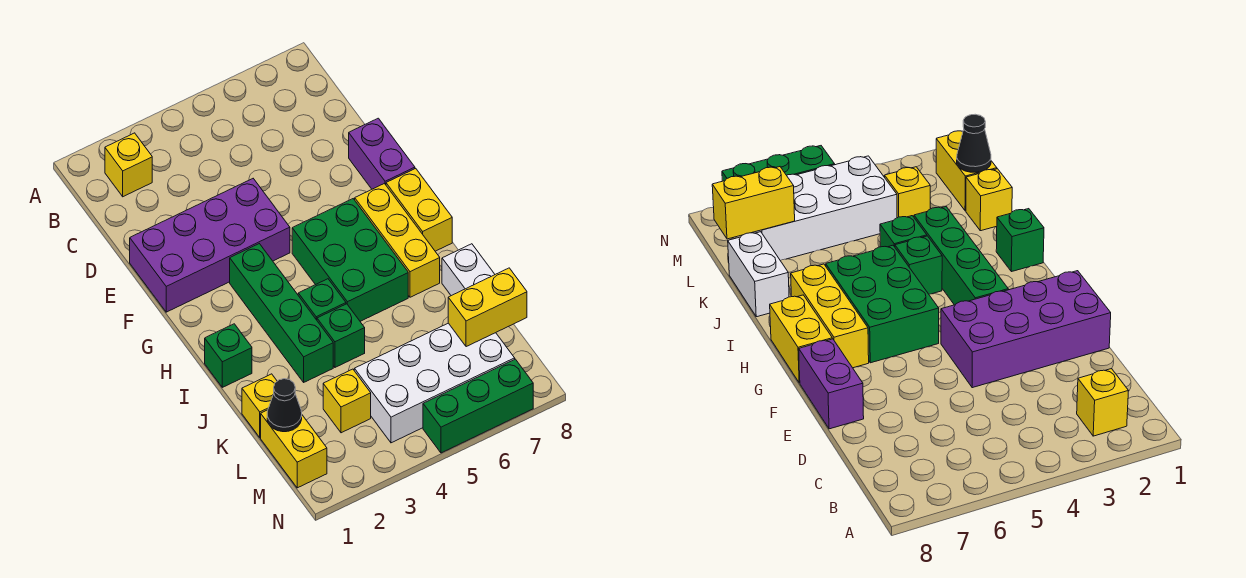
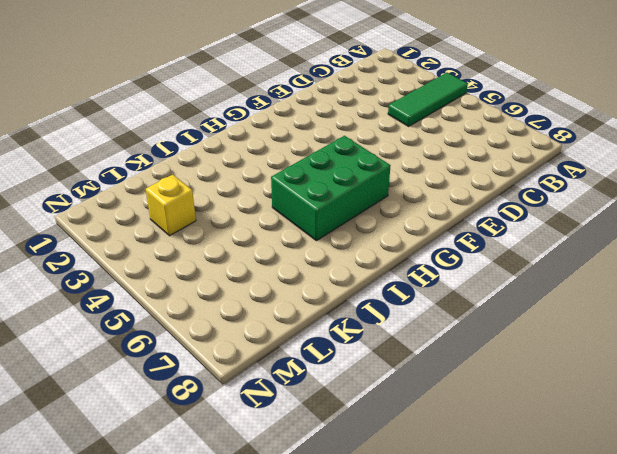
green tile A4:C4 level 1 -> none
none -> yellow brick B2 level 1
none -> purple brick E1:F4 level 1
none -> purple brick E8:F8 level 1

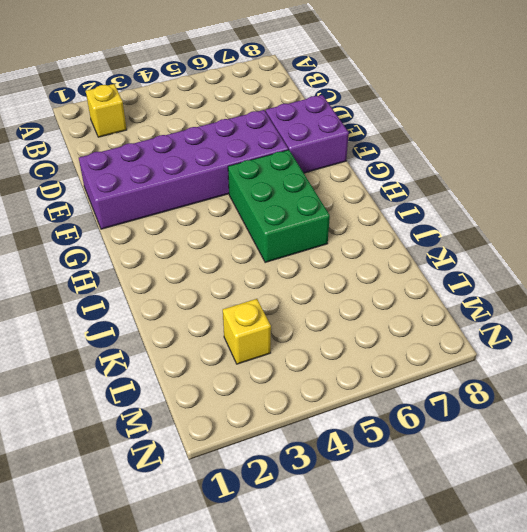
purple brick E1:F6 level 1 -> purple brick E1:F4 level 1
purple brick E7:F8 level 1 -> purple brick E8:F8 level 1
none -> green brick G3:J3 level 1
none -> yellow brick G7:I7 level 1
none -> yellow brick G8:H8 level 1

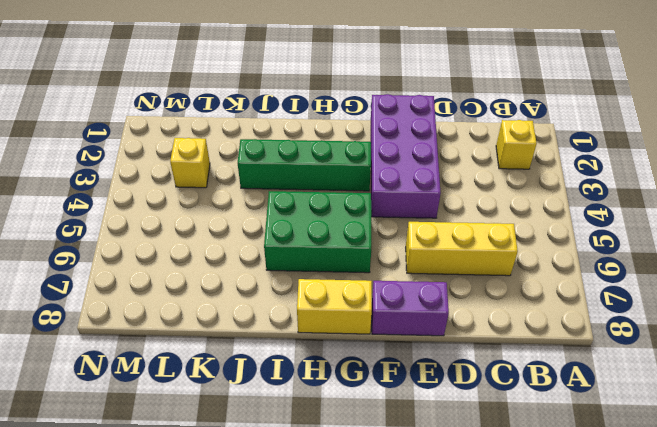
yellow brick C6:E6 level 1 -> yellow brick G7:I7 level 1
none -> green brick I1 level 1
none -> green brick I4 level 1
none -> green brick J4 level 1

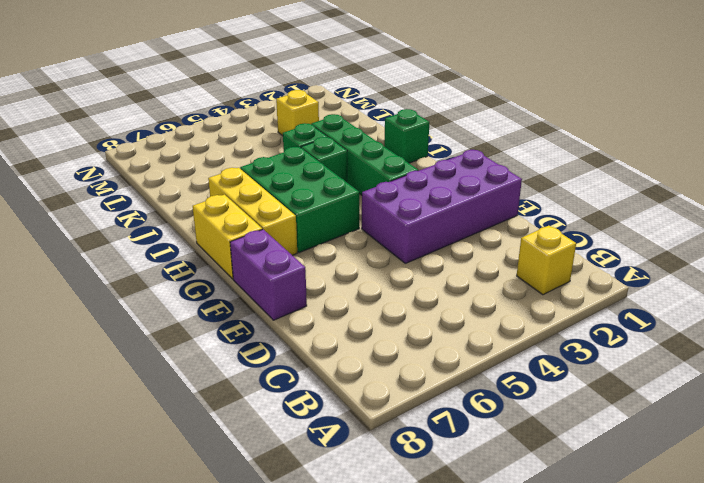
none -> white brick J8:K8 level 1
none -> yellow brick K1 level 1
none -> yellow brick L1:M1 level 1

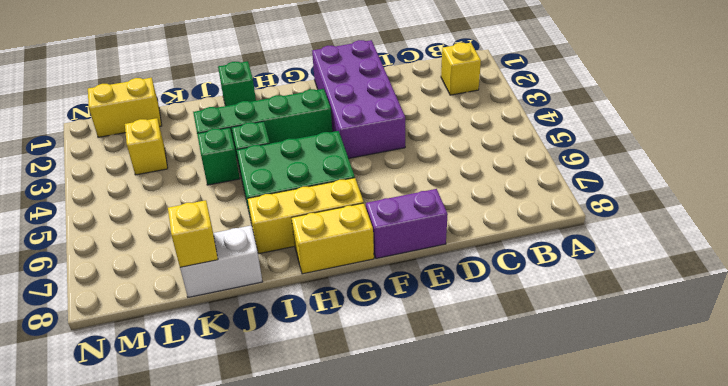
yellow brick K8 level 2 -> yellow brick K1 level 1
none -> white brick L4:M7 level 1
none -> green brick N5:N7 level 1
none -> black cone L1 level 2

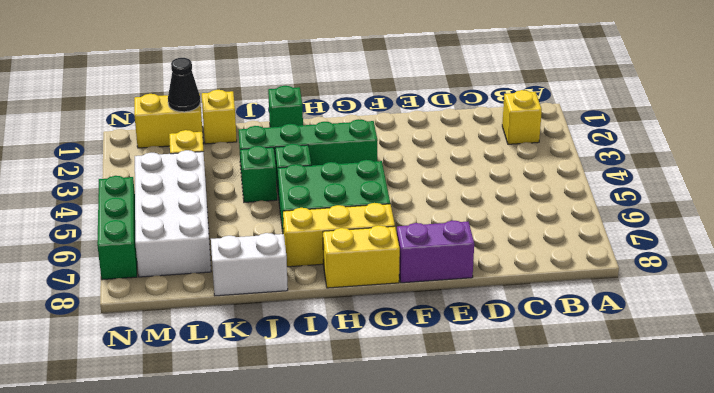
none -> purple brick E1:F4 level 1
none -> yellow brick L7:L8 level 2

